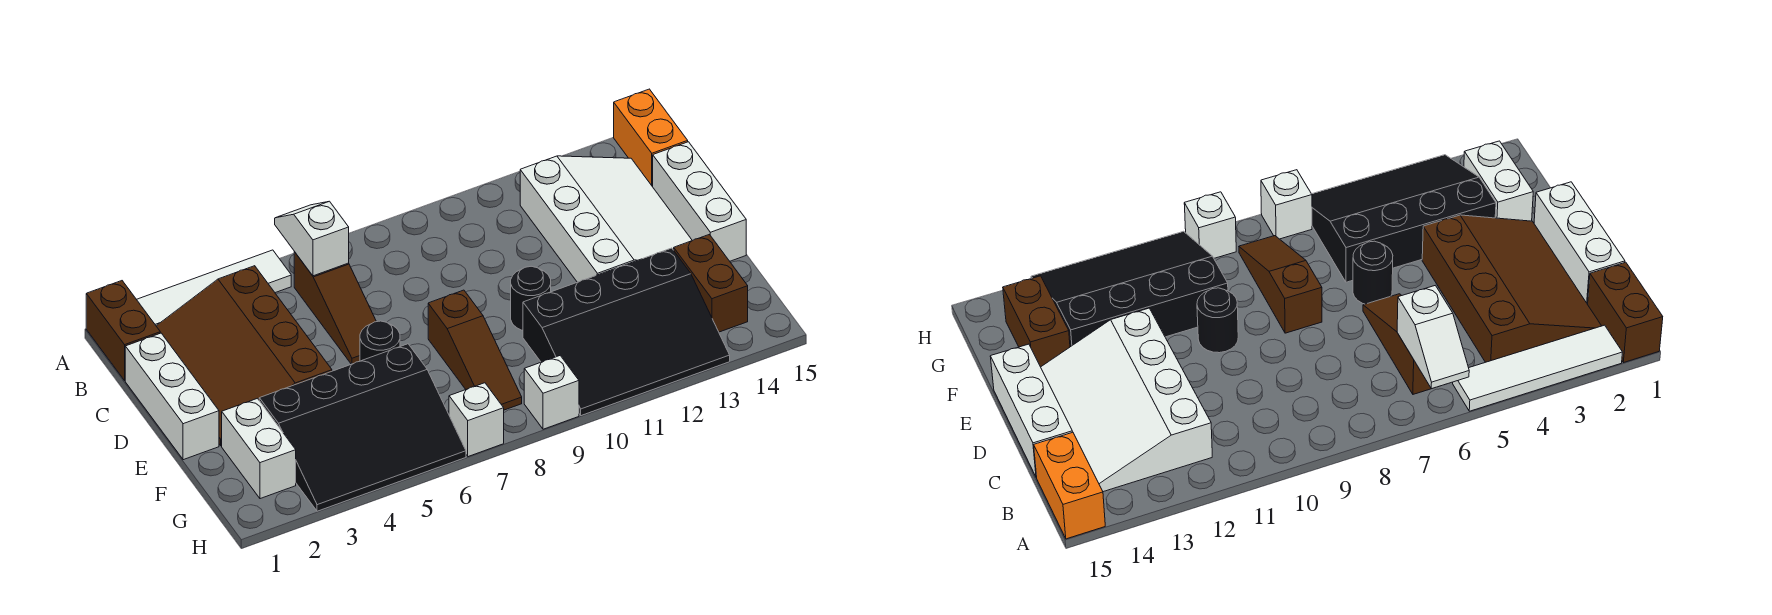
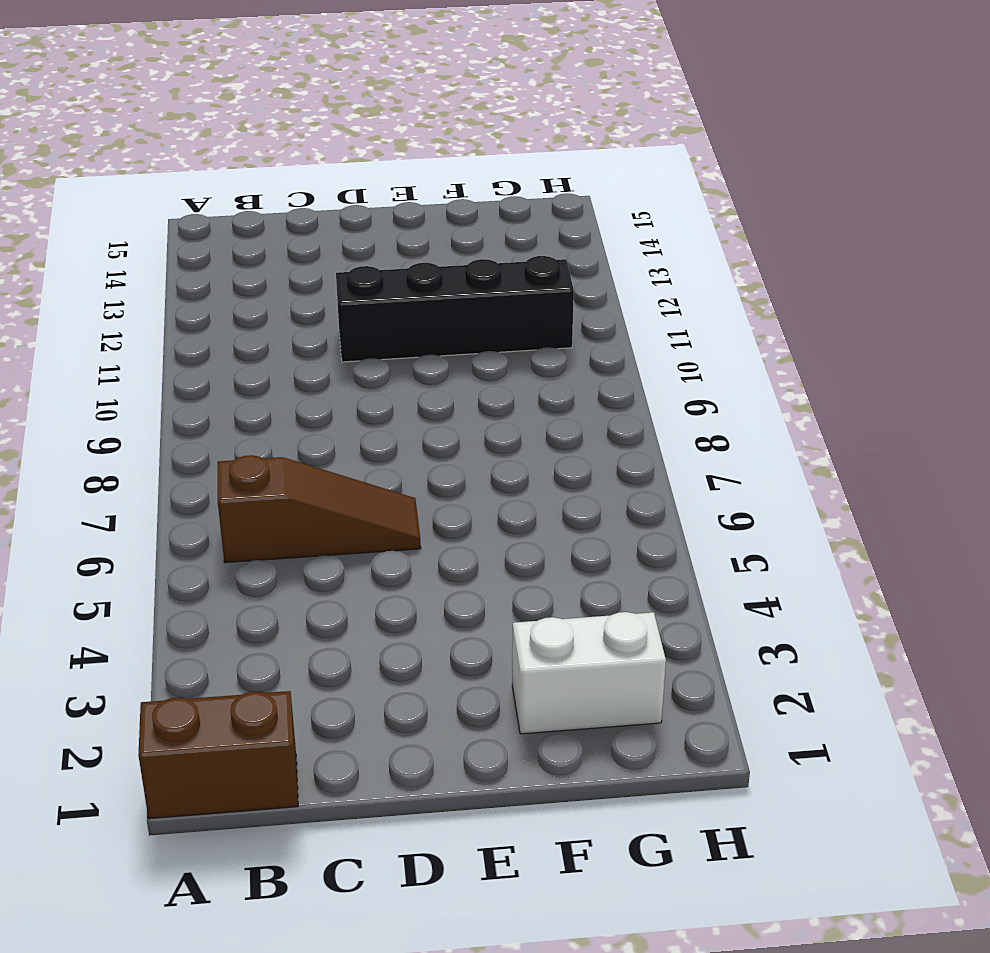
black brick D11:G11 level 1 -> black slope F10:H13 level 1 top F
none -> white tile A2:A5 level 1
none -> orange brick A15:B15 level 1
none -> brown slope B2:E4 level 1 top 4

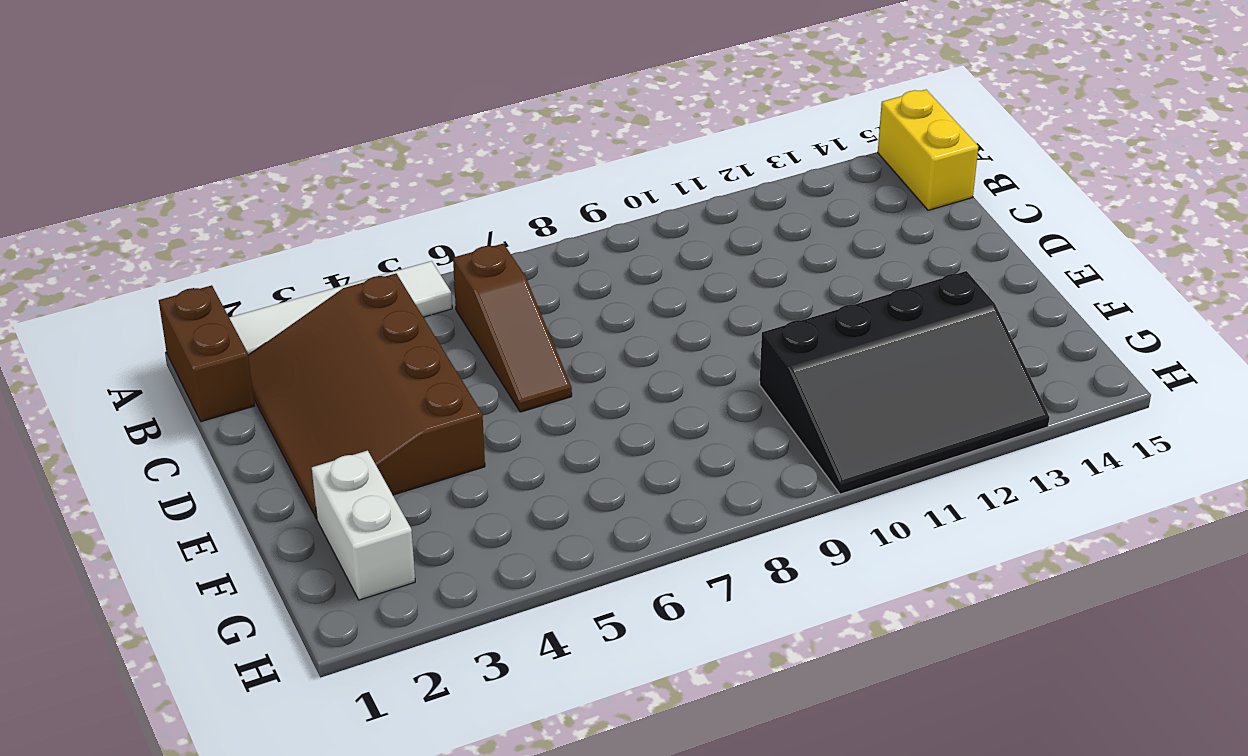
yellow brick A15:B15 level 1 -> orange brick A15:B15 level 1
none -> white slope B12:E14 level 1 top 12
none -> white brick C1:E1 level 1
none -> white brick C15:E15 level 1

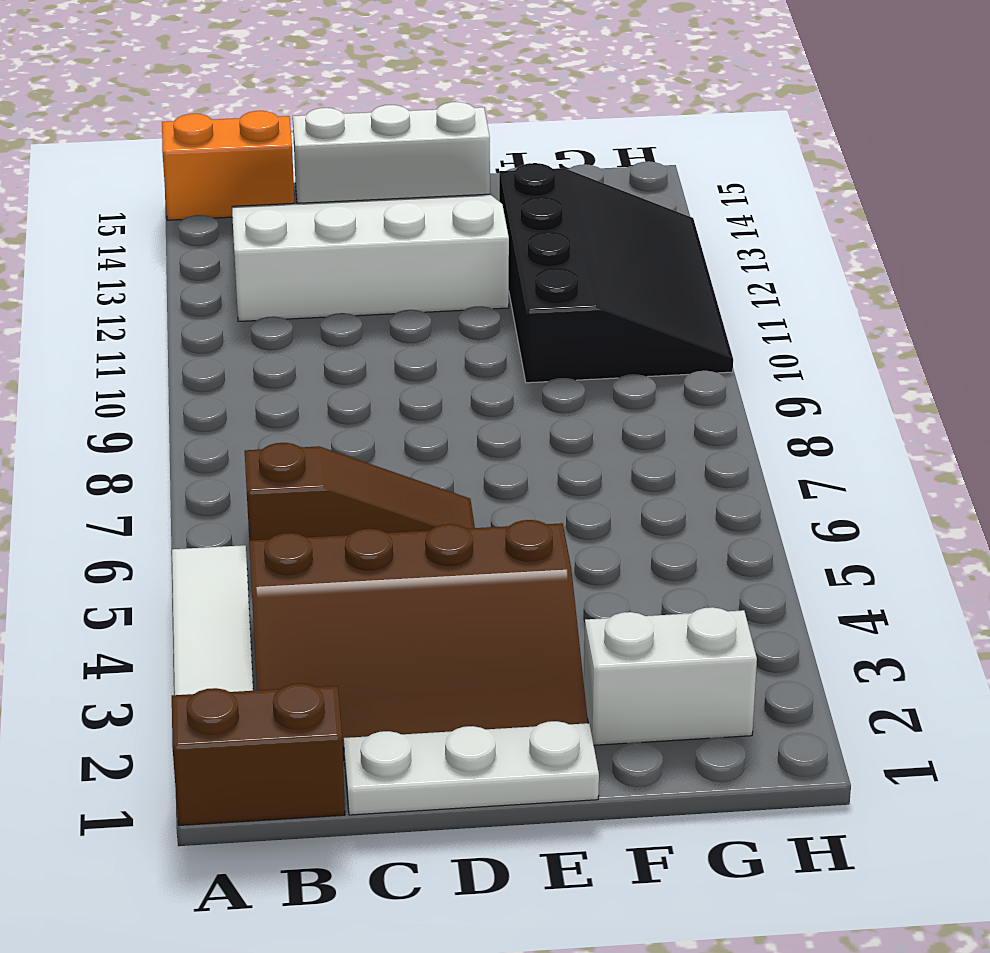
white plate C1:E1 level 1 -> white brick C1:E1 level 1
none -> black round brick E6 level 1
none -> brown slope E8:G8 level 1 top E
none -> black round brick E10 level 1

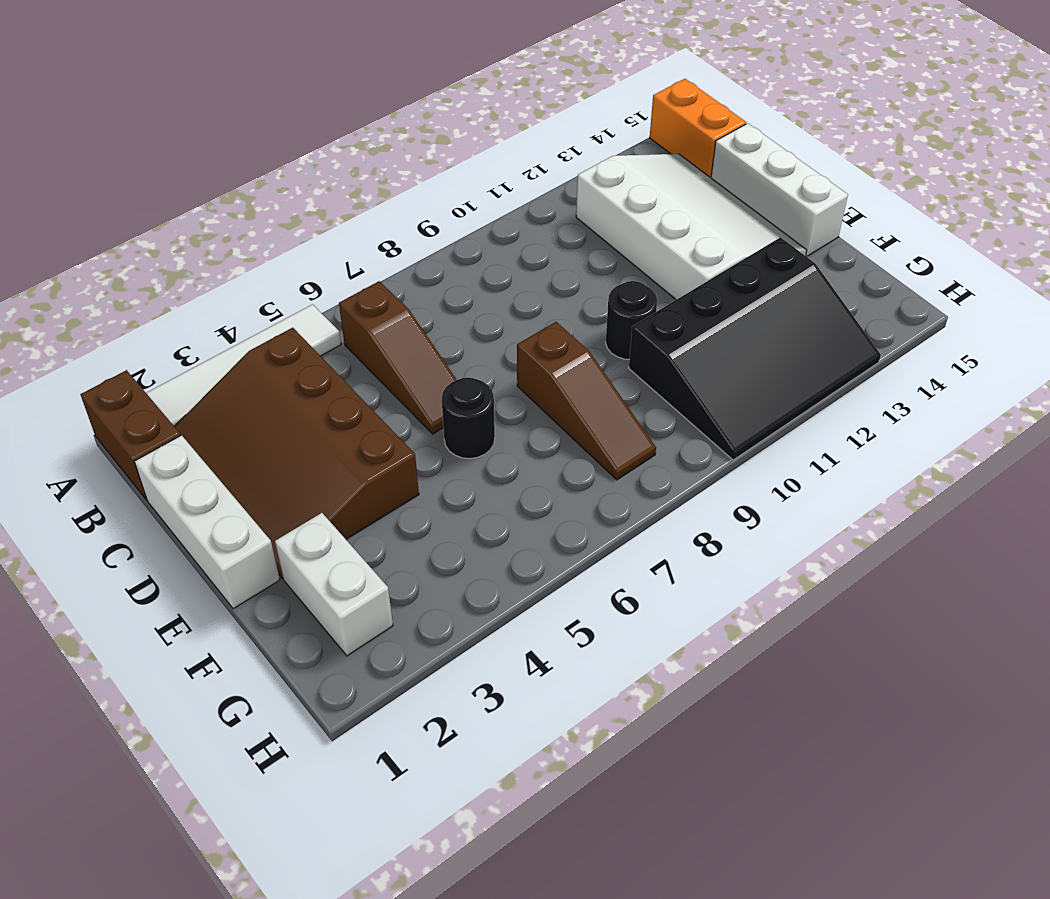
none -> black slope F3:H6 level 1 top F
none -> brown brick F14:G14 level 1
none -> white brick H7 level 1

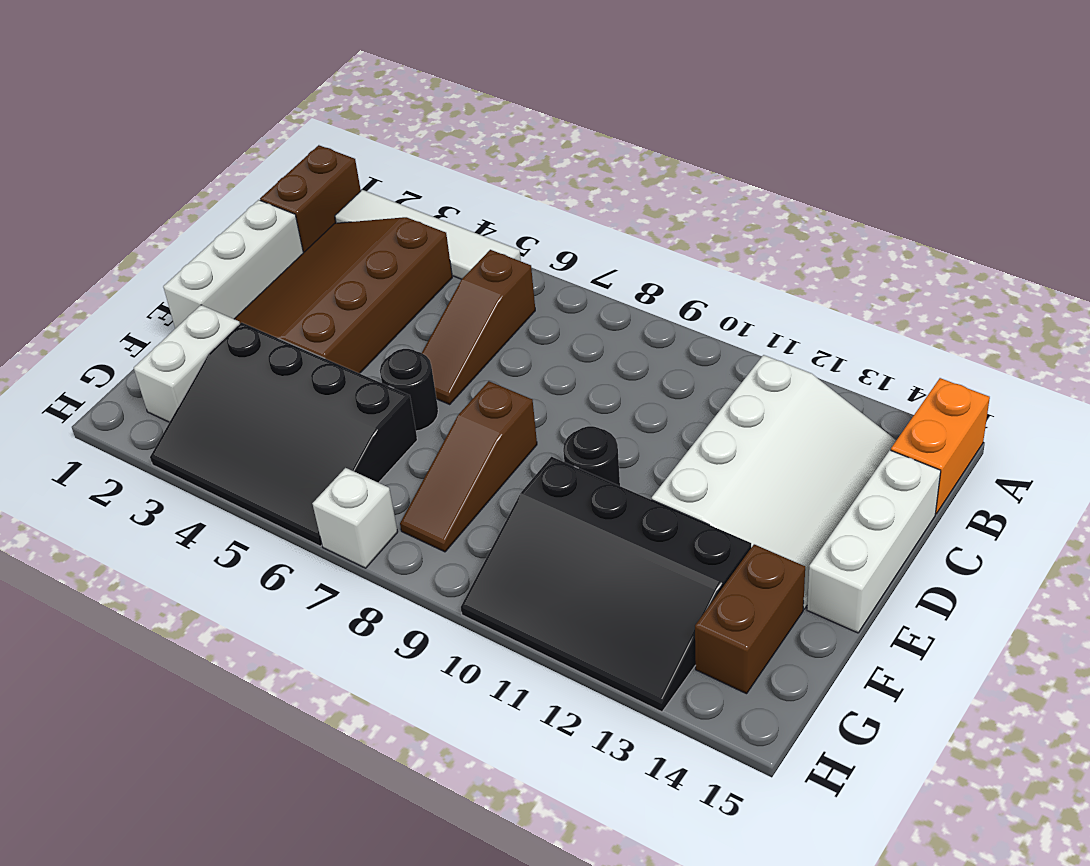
none -> white brick H9 level 1
none -> white slope A6:B6 level 2 top B

